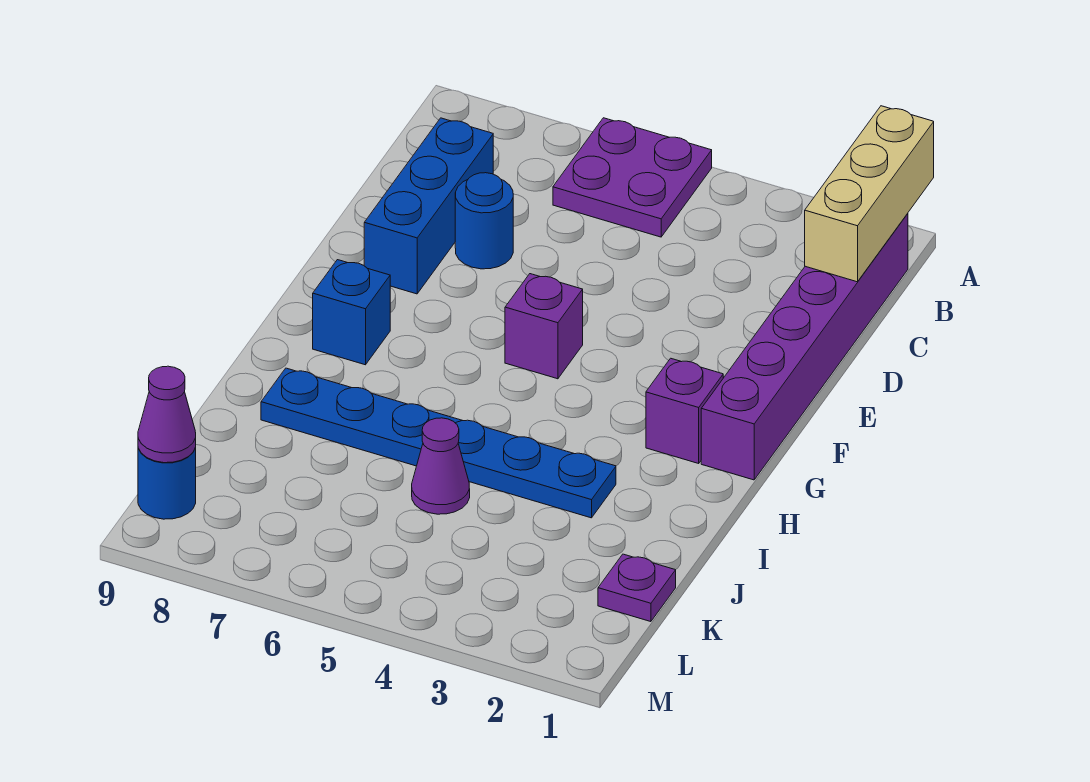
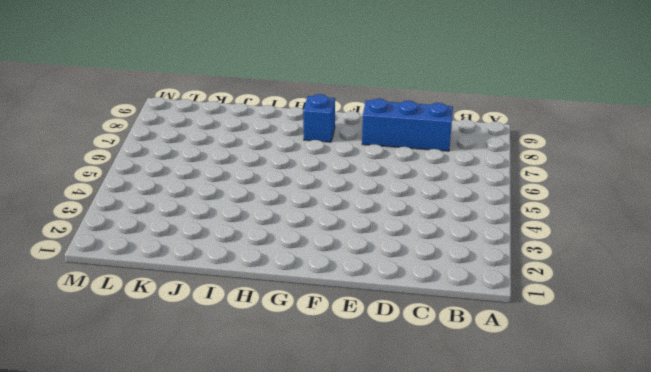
none -> purple plate A5:B6 level 1
none -> purple brick B1:G1 level 1
none -> blue round brick D7 level 1

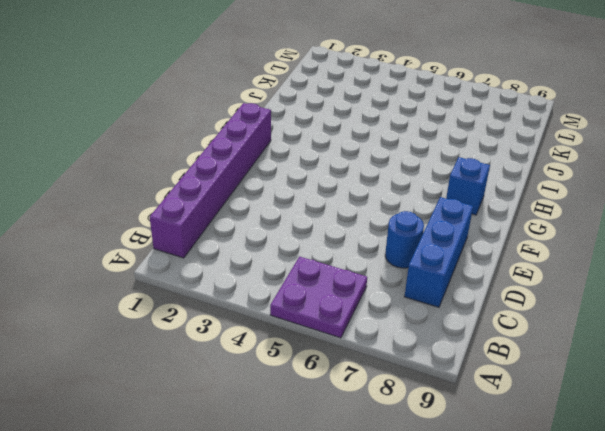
none -> purple brick F5 level 1
none -> purple brick G2 level 1
none -> blue plate I3:I8 level 1

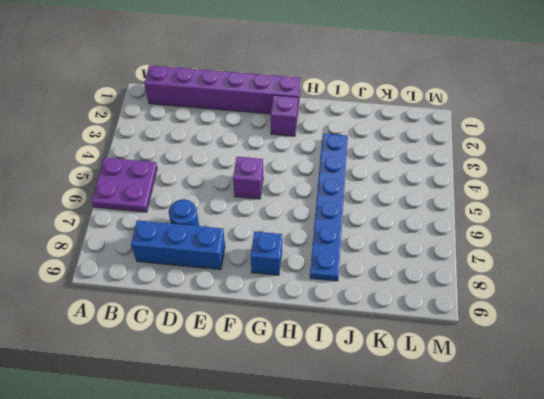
none -> purple cone J5 level 1
none -> purple plate K1 level 1
none -> blue round brick L9 level 1

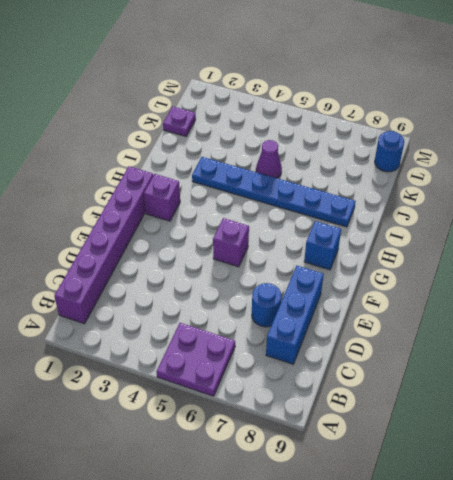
none -> tan brick A1:C1 level 2
none -> purple cone L9 level 2

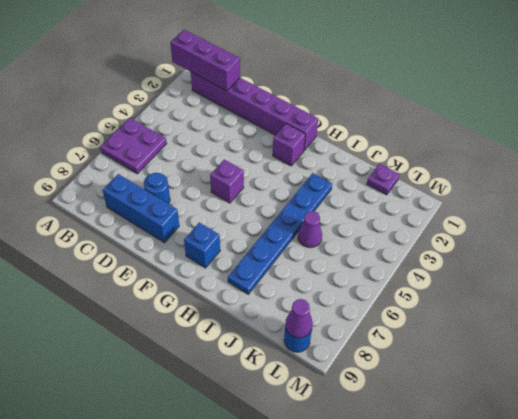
purple brick A1:C1 level 2 -> tan brick A1:C1 level 2

